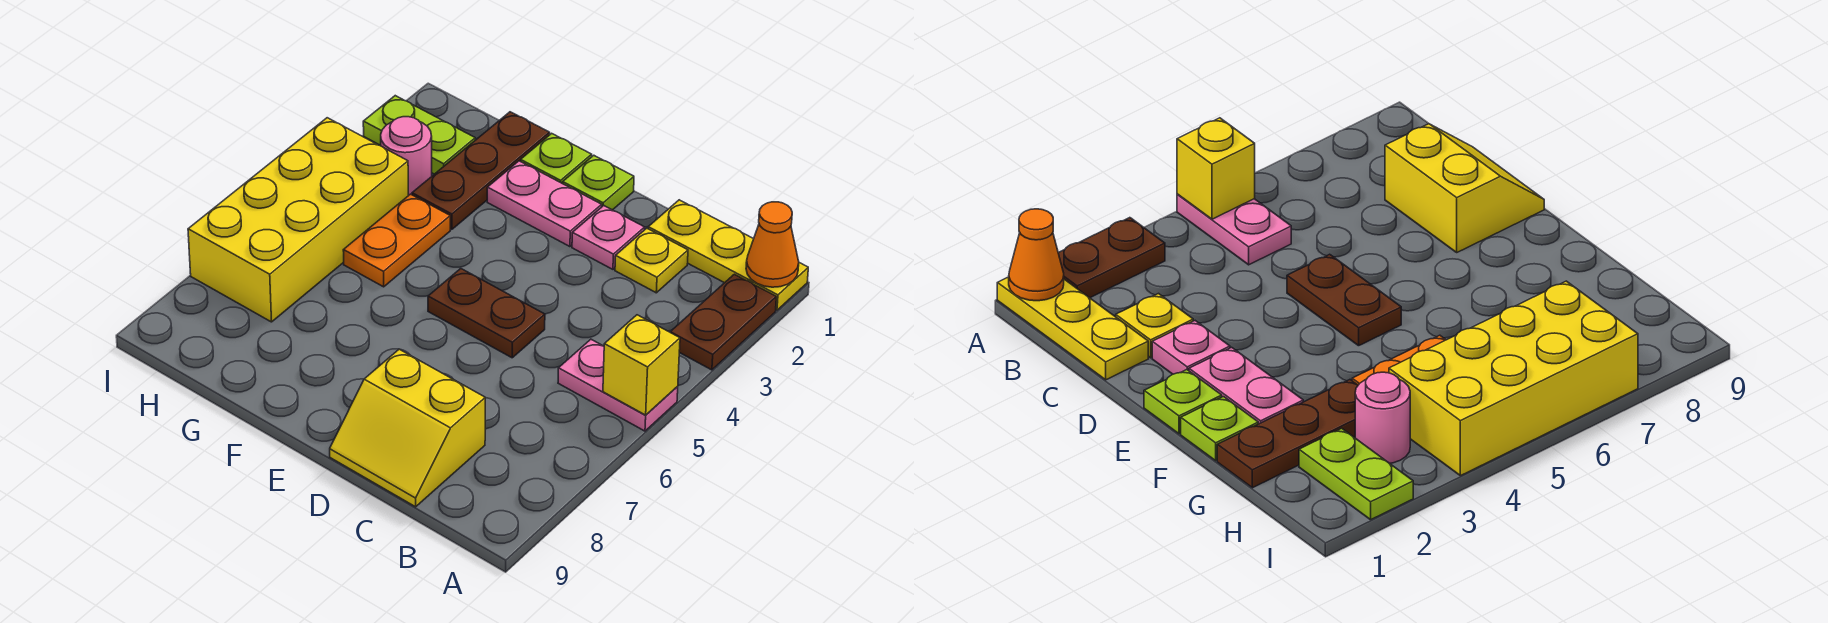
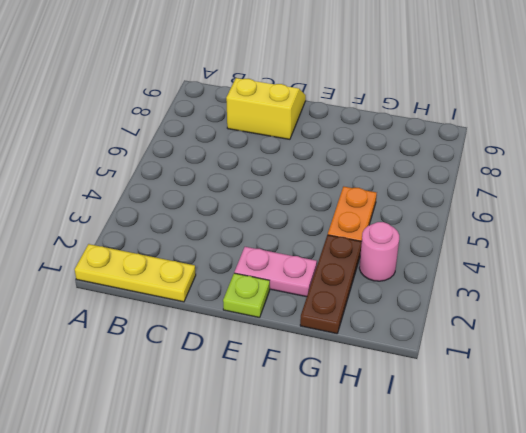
none -> brown plate A2:A3 level 1
none -> pink plate A5:B5 level 1
none -> yellow plate C2 level 1

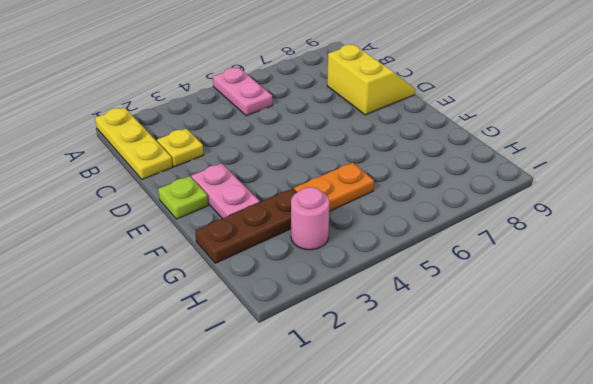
none -> brown plate A2:A3 level 1
none -> pink plate D2 level 1
none -> brown plate D5:E5 level 1

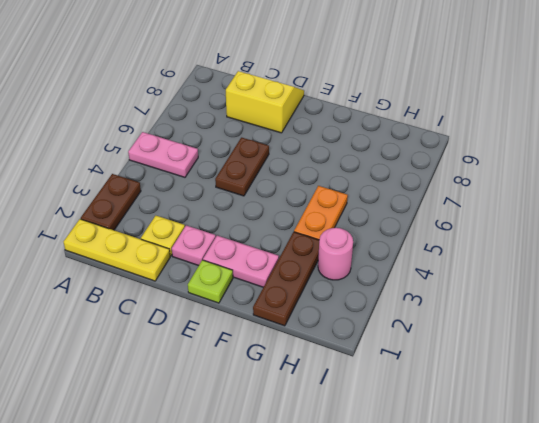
brown plate D5:D6 level 1 -> brown plate D5:E5 level 1
none -> lime plate F1 level 1
none -> lime plate H2:I2 level 1
none -> yellow brick H4:I7 level 1

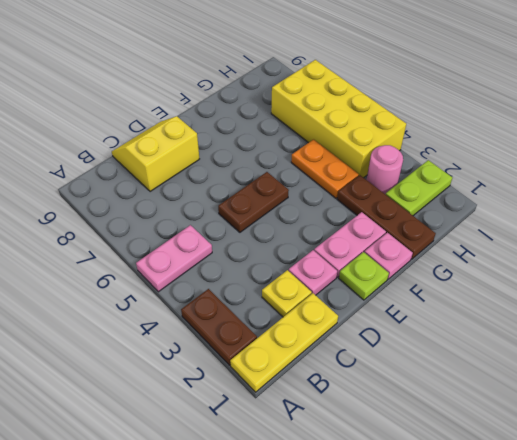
pink plate F1 level 1 -> lime plate F1 level 1
none -> orange cone A1 level 2
none -> yellow brick A5 level 2

